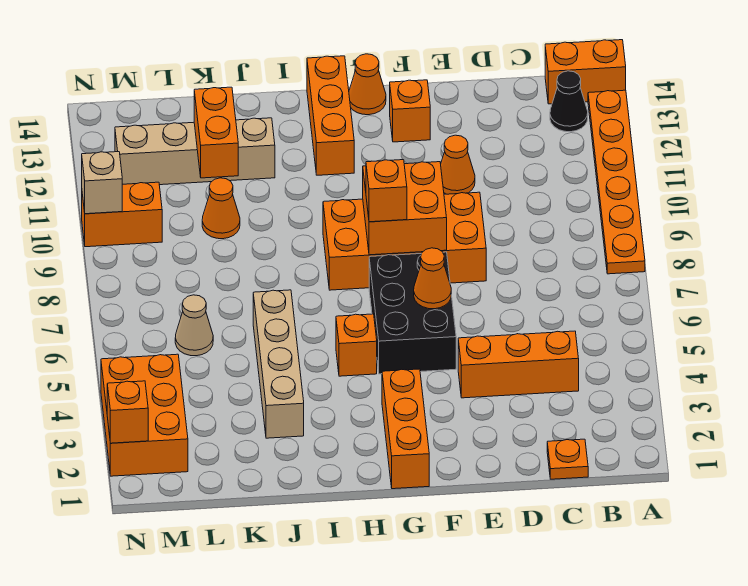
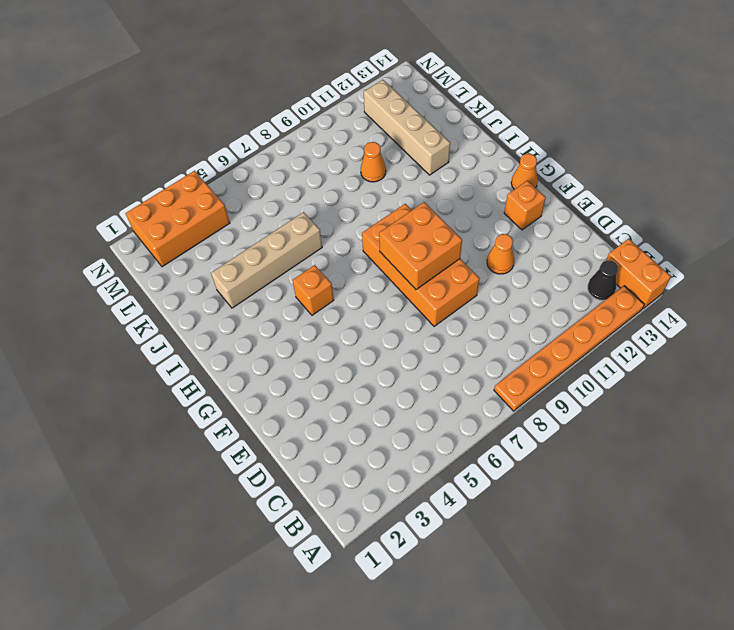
none -> orange plate C1 level 1
none -> orange brick C4:E4 level 1
none -> black brick F5:G7 level 1

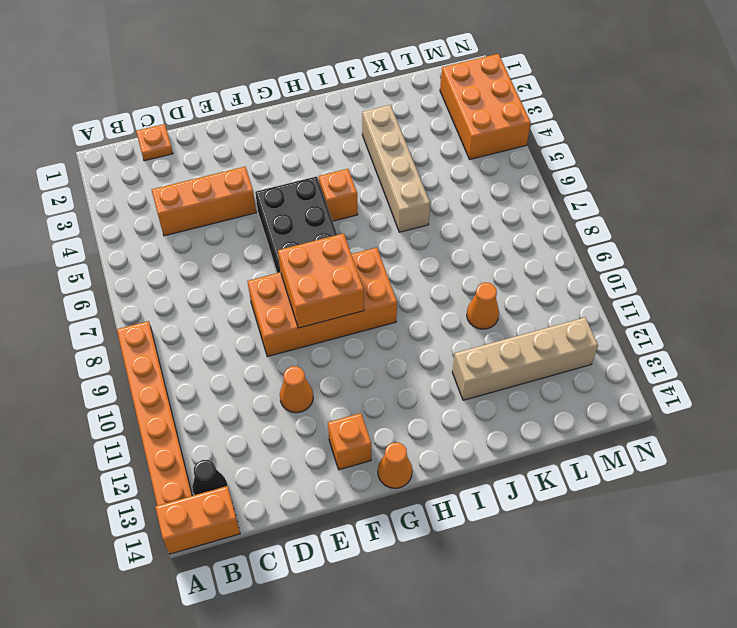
none -> orange brick G1:G3 level 1
none -> orange brick H12:H14 level 1
none -> tan cone L6 level 1

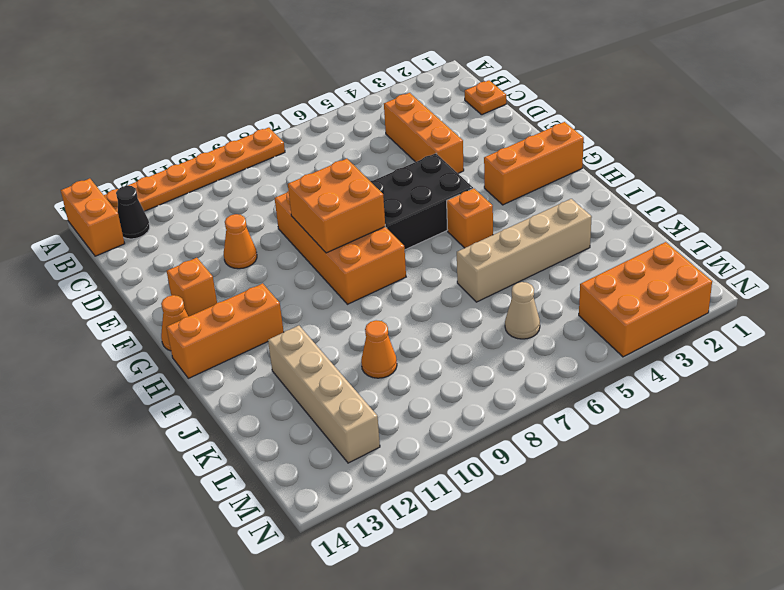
none -> orange brick M10:N10 level 1
none -> orange cone F6 level 2
none -> orange brick K11:K12 level 2

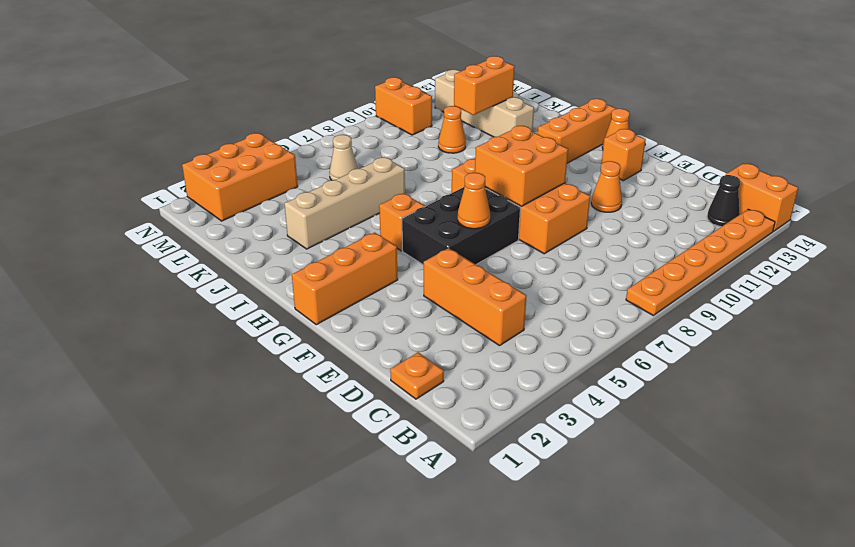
none -> orange brick N2 level 2
none -> tan brick N10 level 2
none -> orange brick G8 level 3

